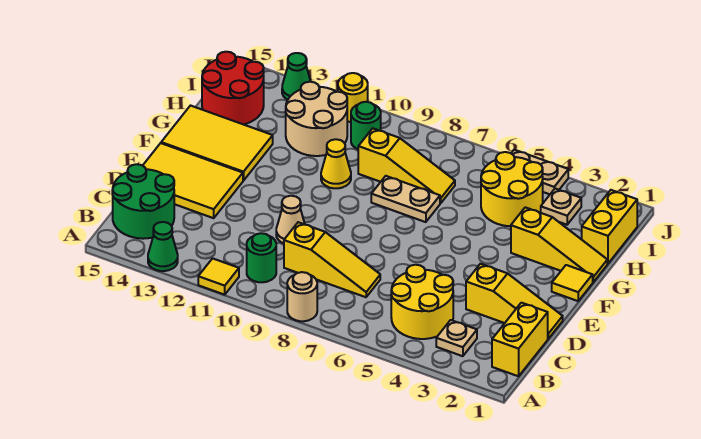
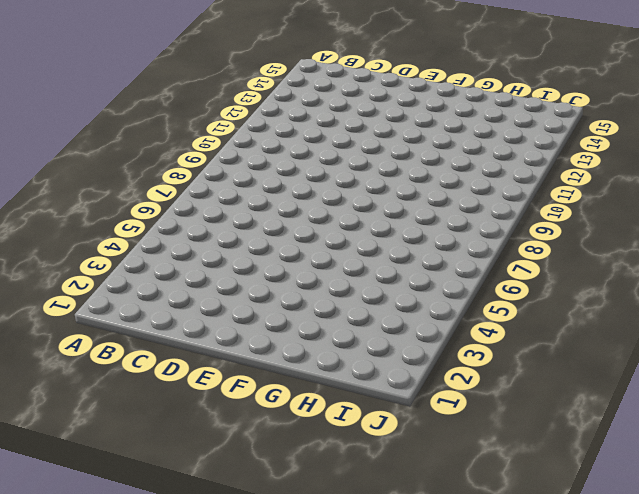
none -> tan round brick A8 level 1
none -> yellow tile A11 level 1
none -> green cone A13 level 1

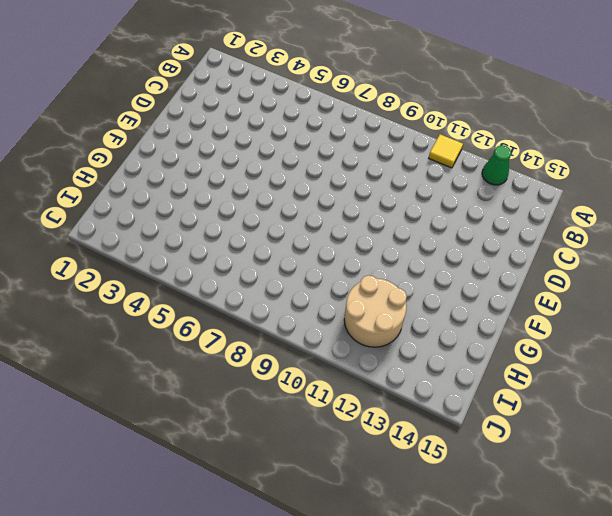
none -> tan round brick A8 level 1
none -> yellow brick B1:C1 level 1
none -> tan plate B3 level 1

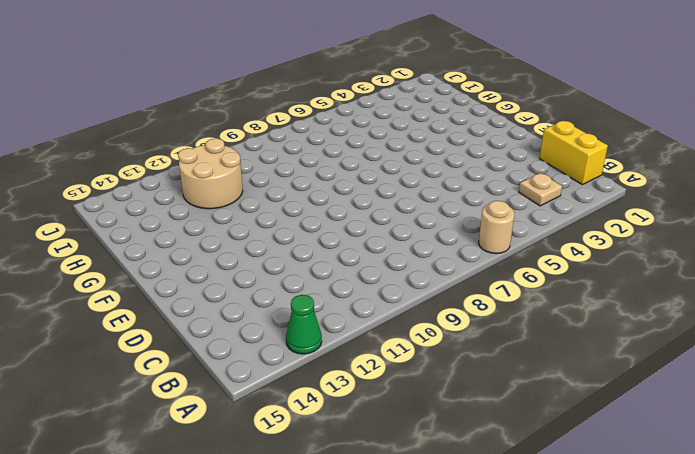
tan round brick A6 level 1 -> tan round brick A8 level 1
none -> yellow tile A11 level 1
none -> yellow round brick B4:C5 level 1
none -> green round brick B10 level 1

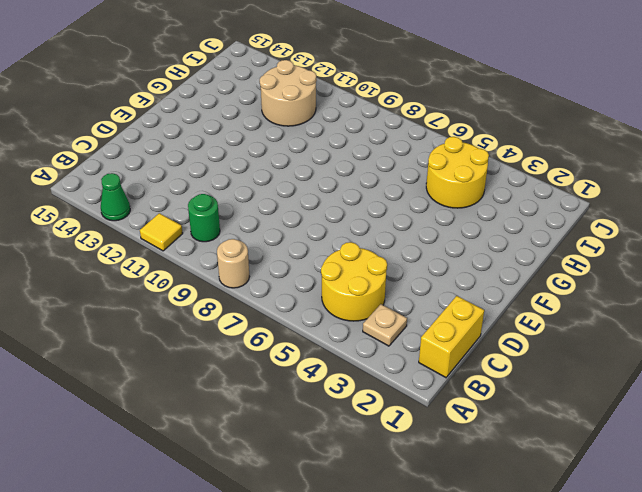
none -> green round brick B14:C15 level 1
none -> yellow slope C7:C9 level 1 top 9
none -> yellow slope D1:D3 level 1 top 3

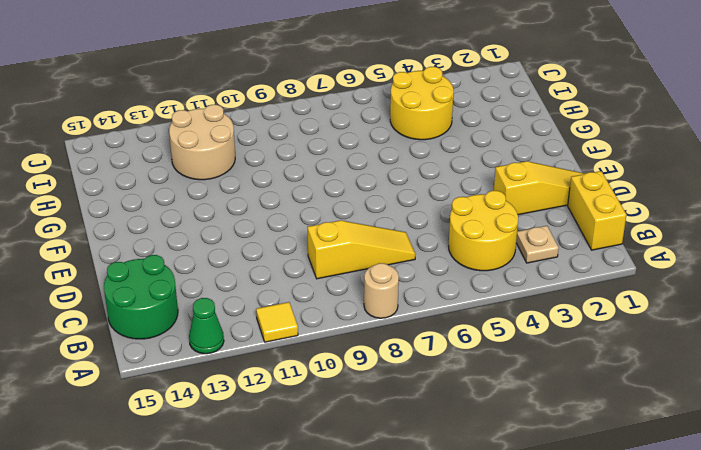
none -> green round brick B10 level 1
none -> tan cone D10 level 1
none -> yellow tile D13:E15 level 1

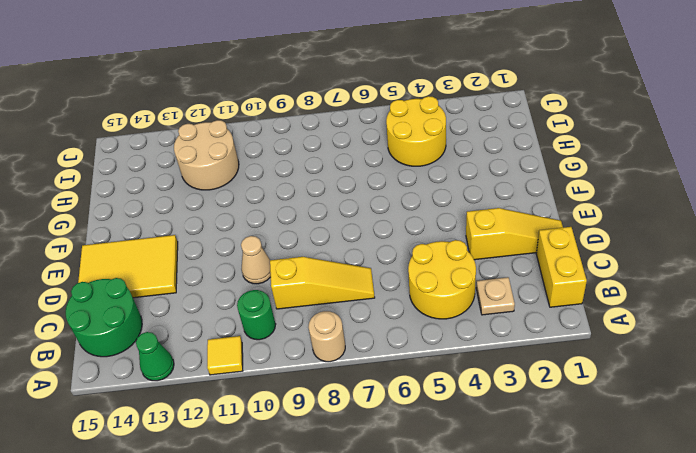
none -> yellow tile F1 level 1
none -> yellow tile F13:G15 level 1
none -> yellow slope G1:G3 level 1 top 3

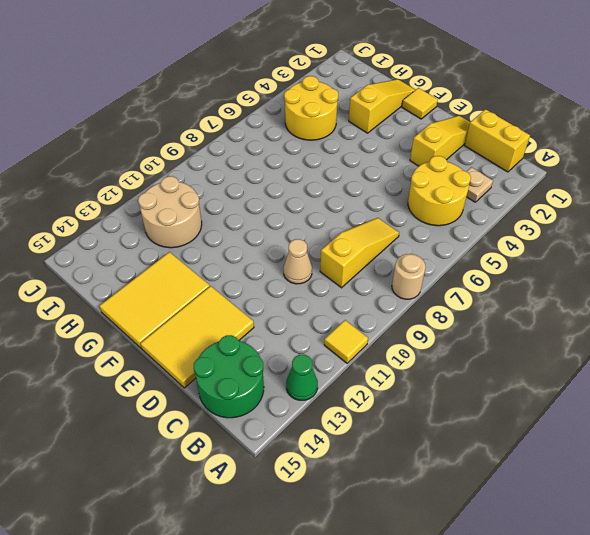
none -> green round brick B10 level 1
none -> tan plate G7:G8 level 1
none -> yellow cone G10 level 1

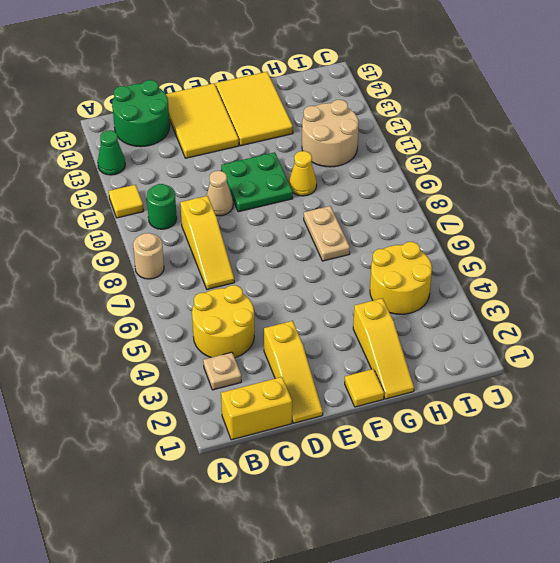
green plate E10:F11 level 1 -> none
none -> yellow brick H1:I1 level 1
none -> yellow slope H7:H9 level 1 top 9
none -> red round brick H14:I15 level 1

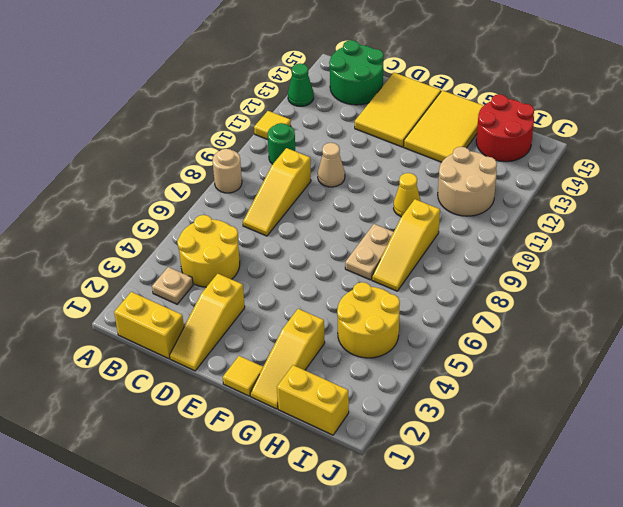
none -> tan plate I3 level 1
none -> green round brick I10 level 1
none -> tan plate J4:J5 level 1

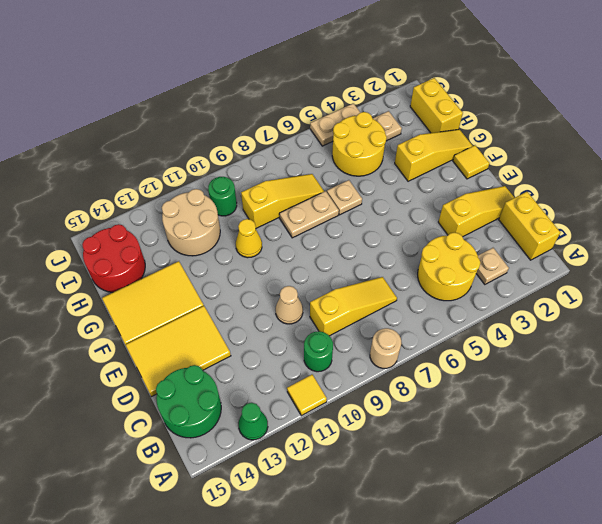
tan plate G6 level 1 -> none
none -> yellow round brick J11 level 1
none -> green cone J13 level 1

